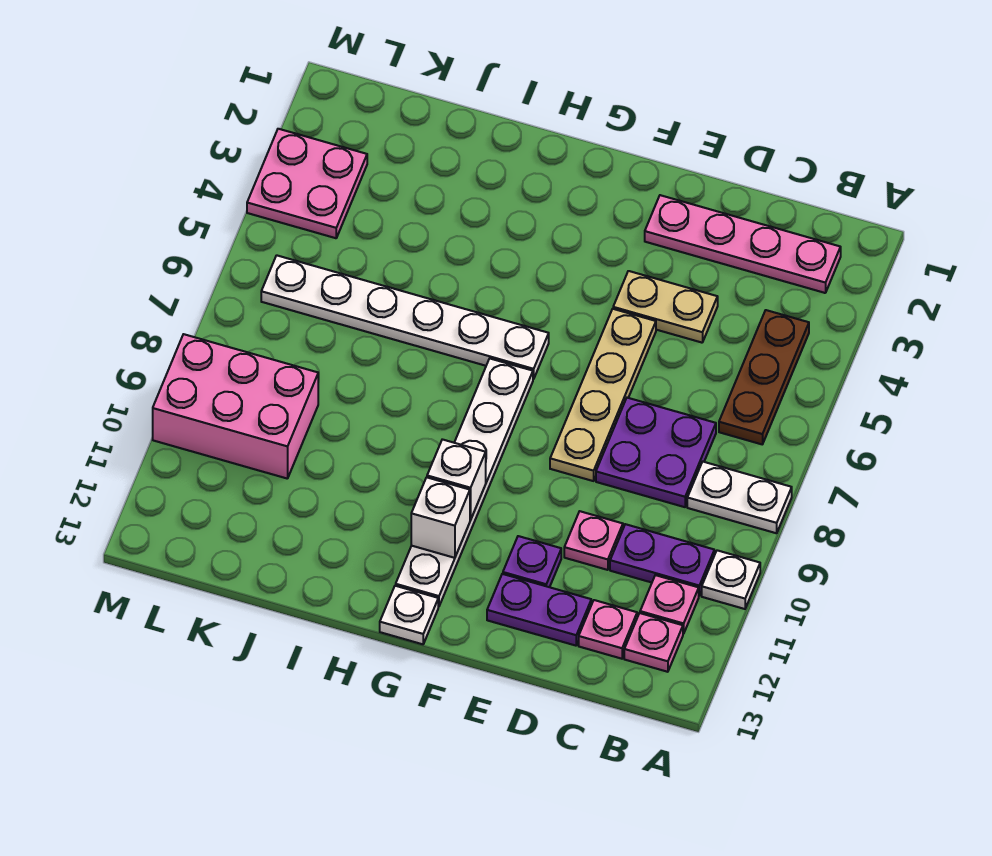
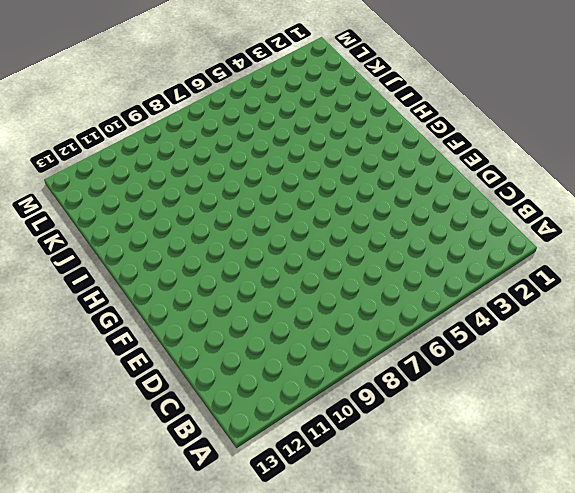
none -> white plate A8:B8 level 1
none -> white plate A10 level 1
none -> pink plate B2:E2 level 1

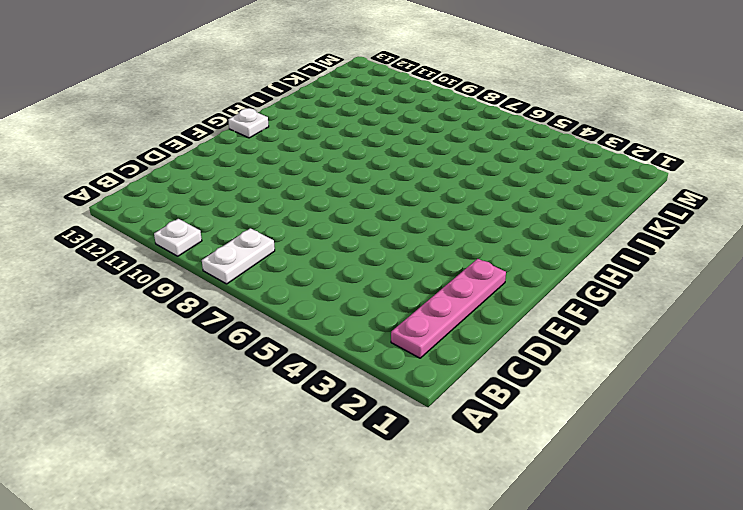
none -> brown plate B4:B6 level 1
none -> purple plate B10:C10 level 1
none -> pink plate B11 level 1

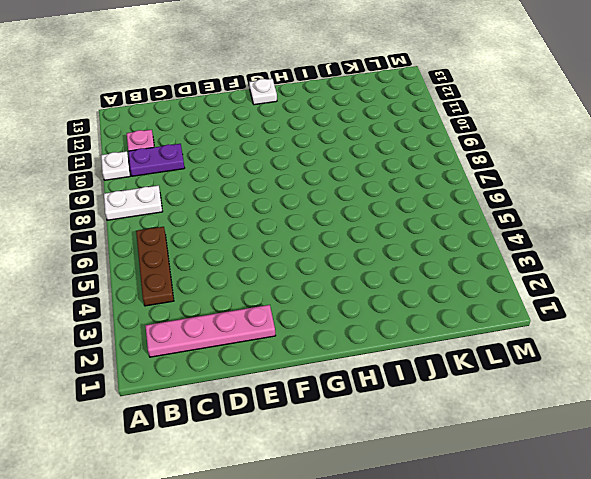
none -> pink plate B12 level 1
none -> purple plate C7:D8 level 1
none -> pink plate C12 level 1

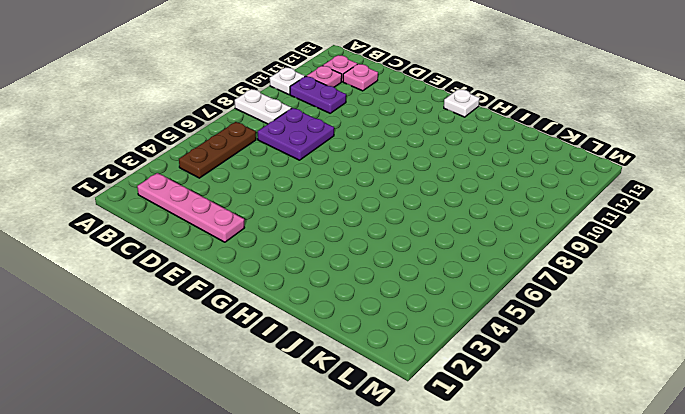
none -> tan plate D4:E4 level 1
none -> pink plate D10 level 1
none -> purple plate D12:E12 level 1

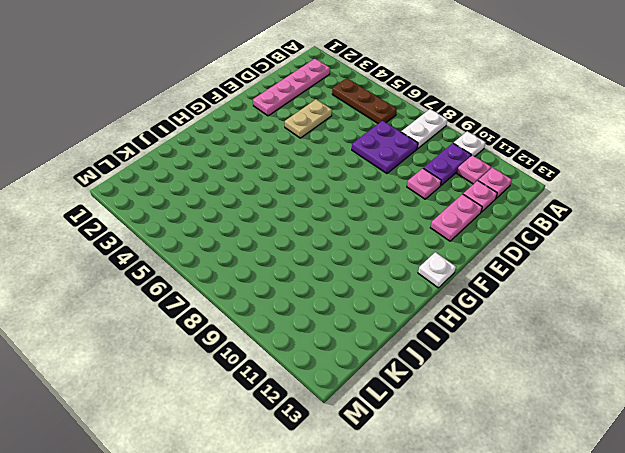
pink plate D12:E12 level 1 -> purple plate D12:E12 level 1
none -> tan plate E5:E8 level 1
none -> purple plate E11 level 1
none -> white plate G6:L6 level 1

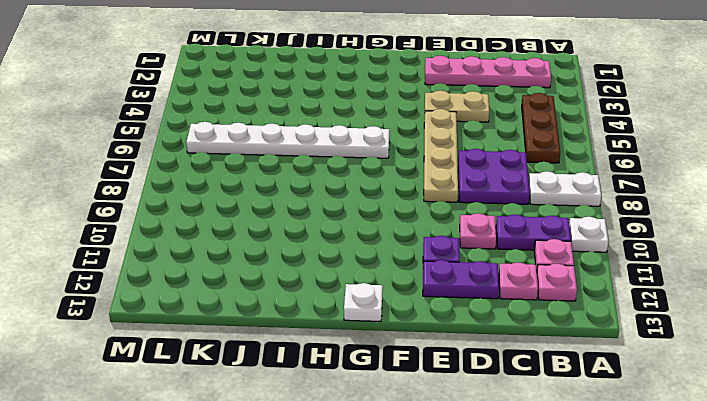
none -> white plate G7:G12 level 1
none -> pink brick K9:M10 level 1
none -> pink plate L3:M4 level 1

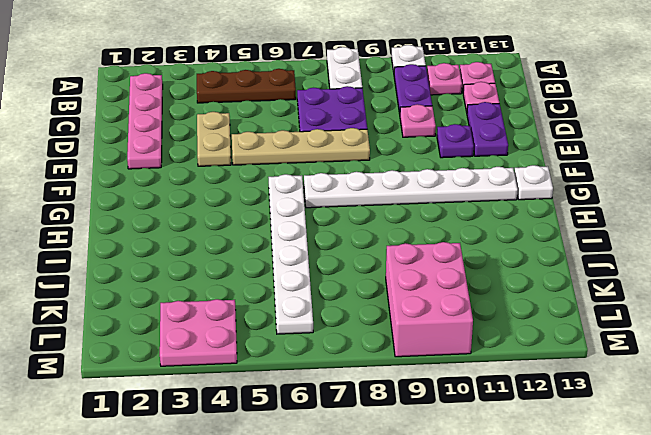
none -> white brick G10 level 2
none -> white brick G11 level 2

